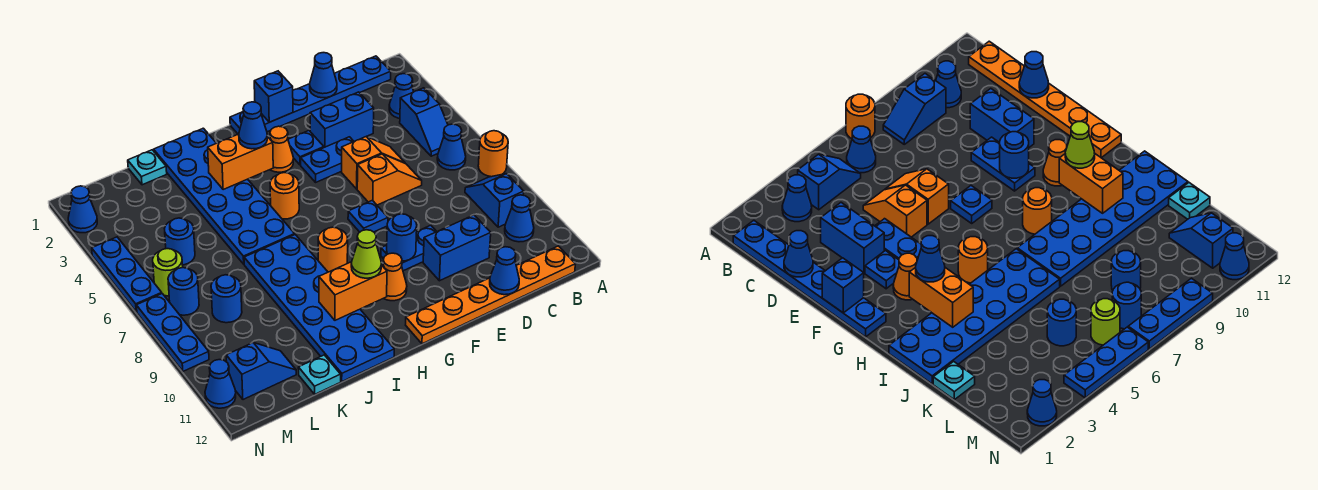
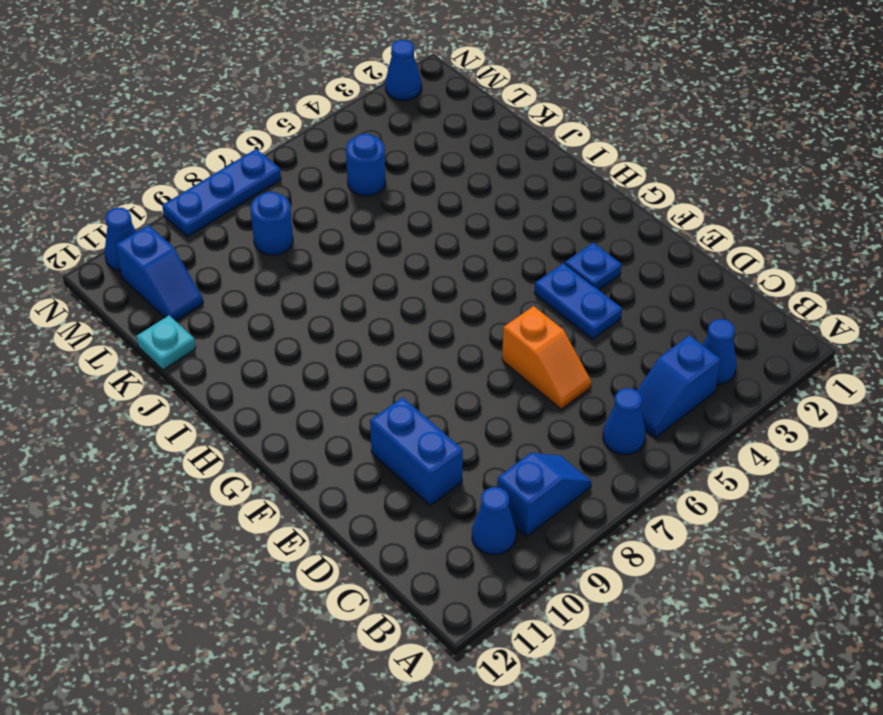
none -> orange round brick A7 level 1
none -> blue plate B1:G1 level 1
none -> orange plate B12:G12 level 1
none -> blue brick D3:E3 level 1

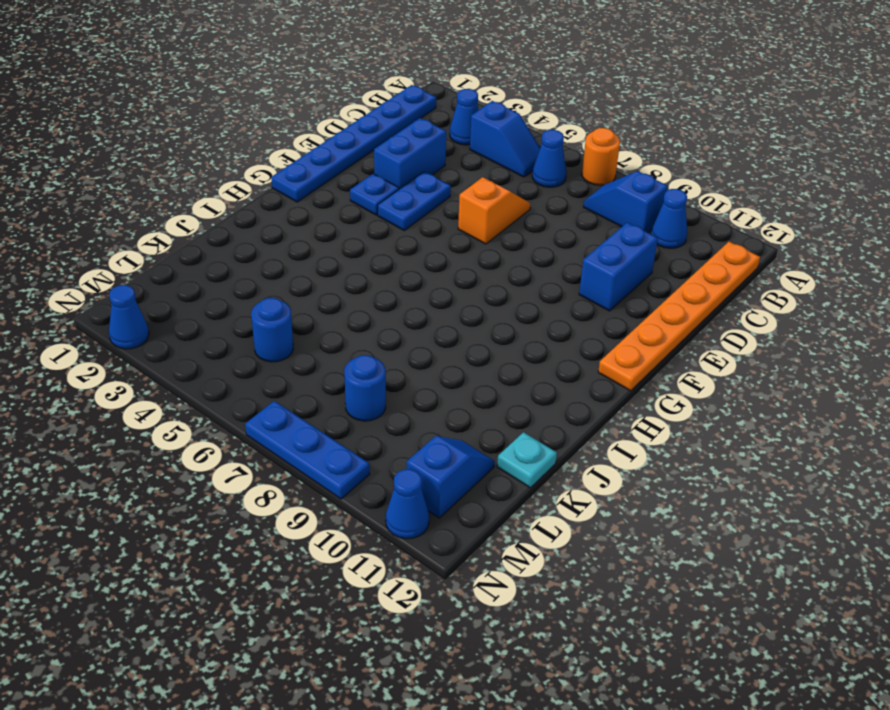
none -> orange slope D5:E5 level 1 top E
none -> blue plate E9:F9 level 1
none -> blue plate F7 level 1
none -> orange cone G3 level 1

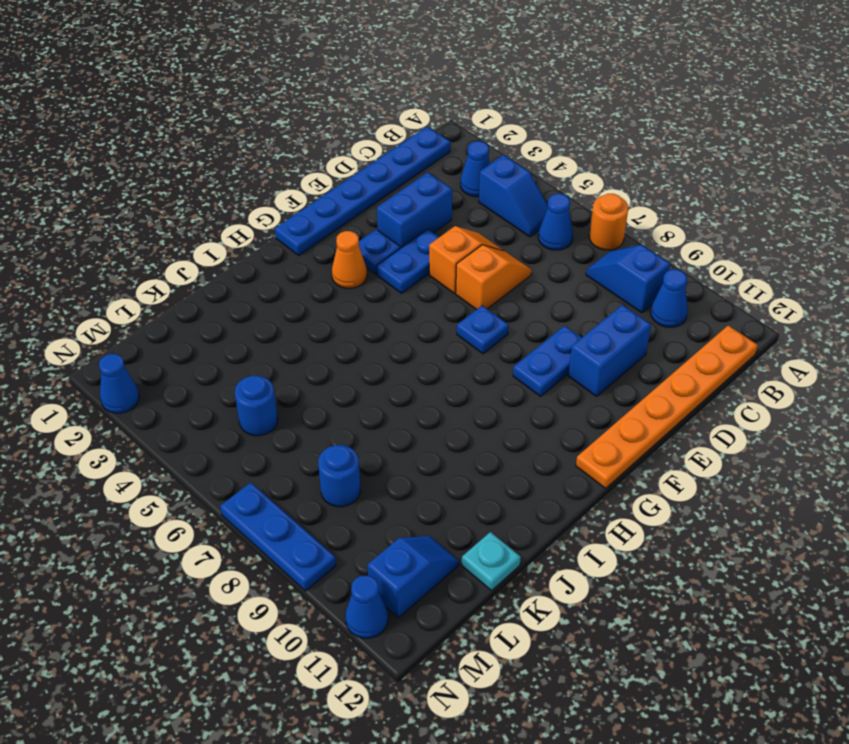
none -> orange cone G10 level 1
none -> orange round brick H5 level 1
none -> orange round brick H8 level 1
none -> blue plate I1:J6 level 1

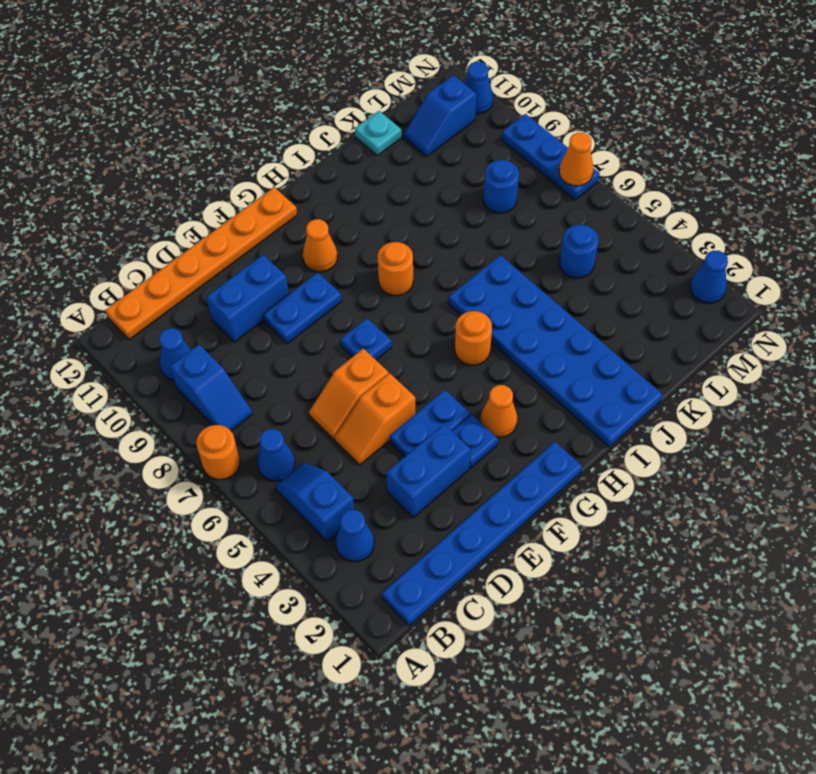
orange cone N7 level 2 -> none
none -> blue plate I7:J12 level 1
none -> cyan plate K1 level 1
none -> lime round brick M6 level 1
none -> blue round brick M7 level 1

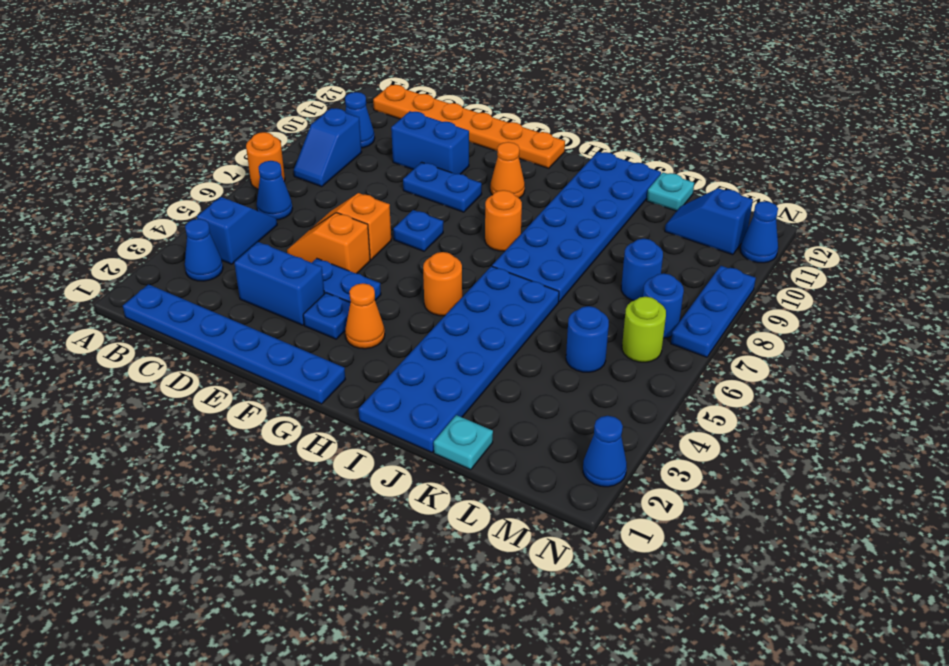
none -> blue plate N4:N6 level 1
none -> blue cone D1 level 2
none -> blue cone D12 level 2
none -> blue brick F1 level 2

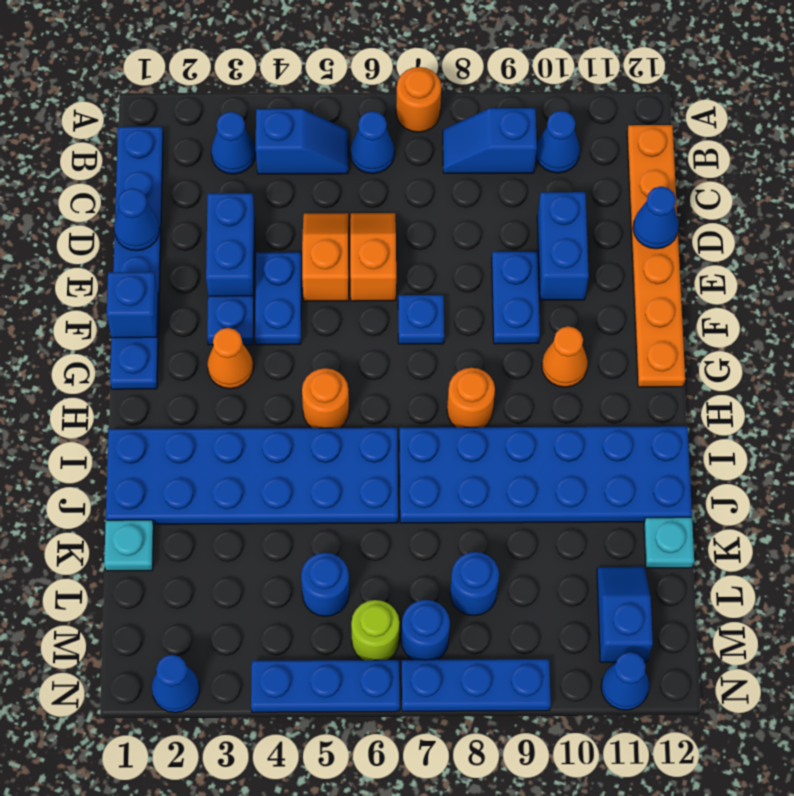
none -> blue round brick F9 level 2
none -> orange brick H3:I3 level 2
none -> orange brick H10:I10 level 2
none -> blue cone H3 level 3

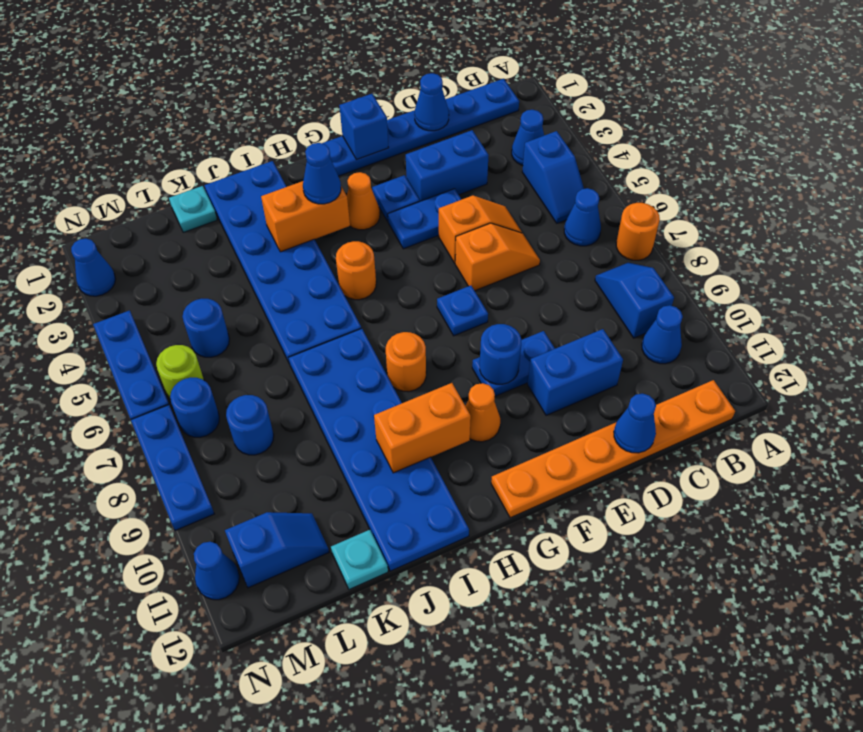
none -> lime cone H10 level 3

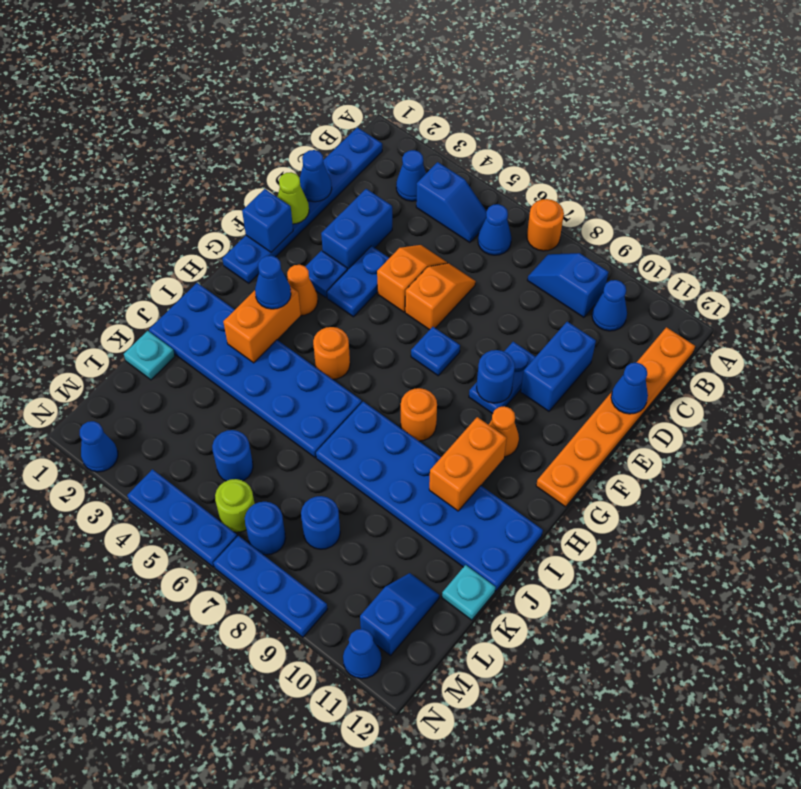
lime cone E1 level 2 -> lime cone H10 level 3

